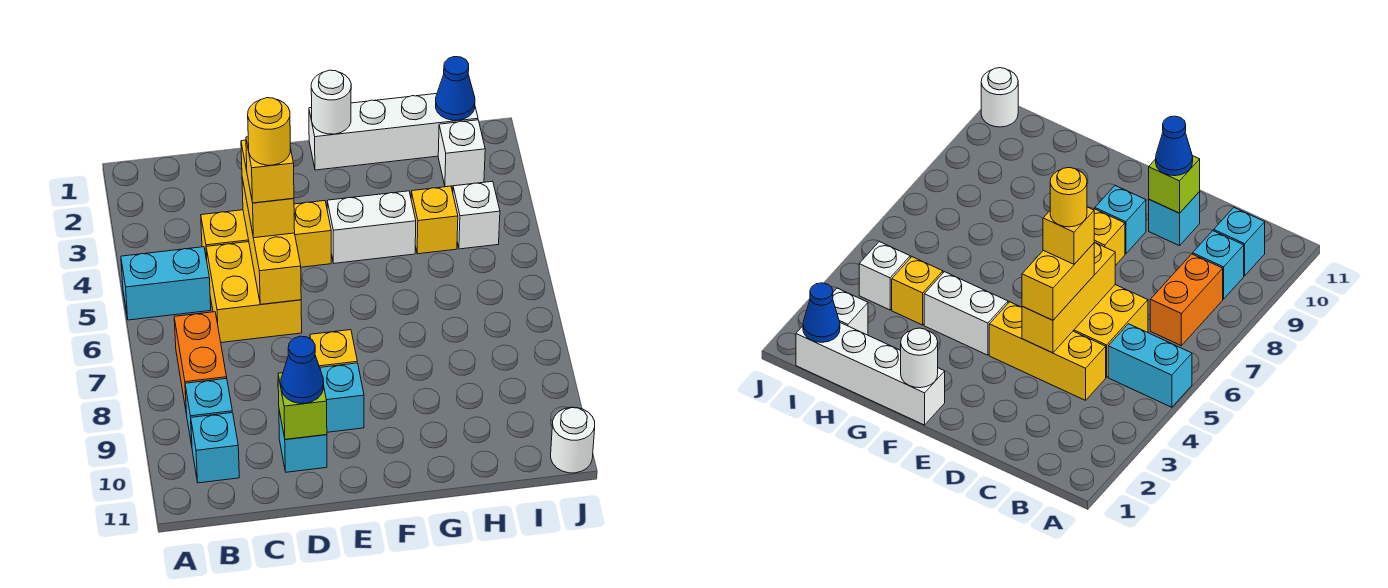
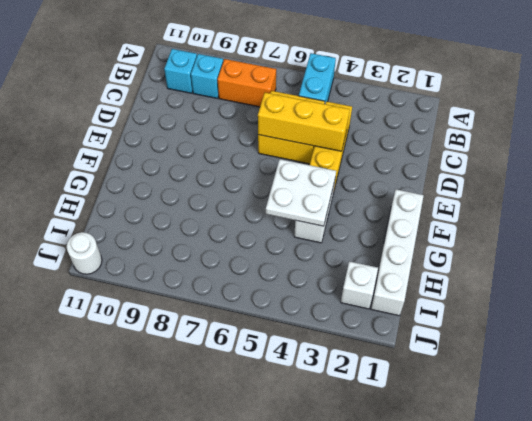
white plate F4:G5 level 2 -> none
none -> cyan brick D10 level 1
none -> yellow brick E8 level 1
none -> cyan brick E9 level 1

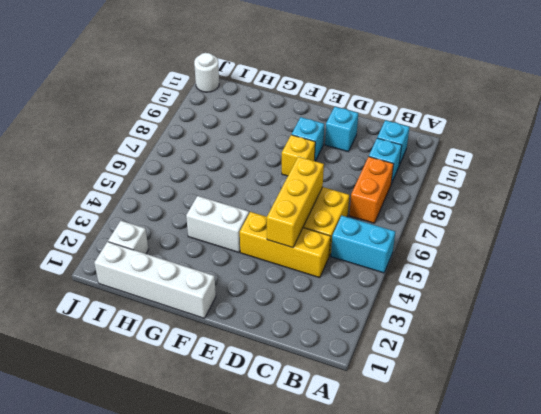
none -> yellow brick H4 level 1
none -> white brick I4 level 1
none -> lime brick D10 level 2

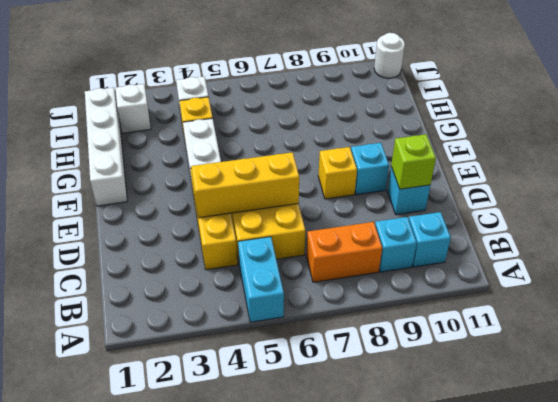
none -> white round brick F1 level 2
none -> blue cone I1 level 2
none -> yellow brick D4:D5 level 3

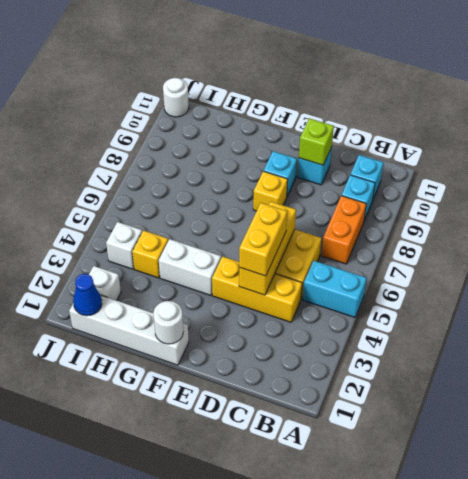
none -> blue cone D10 level 3
none -> yellow brick D5 level 4
none -> yellow round brick D5 level 5

